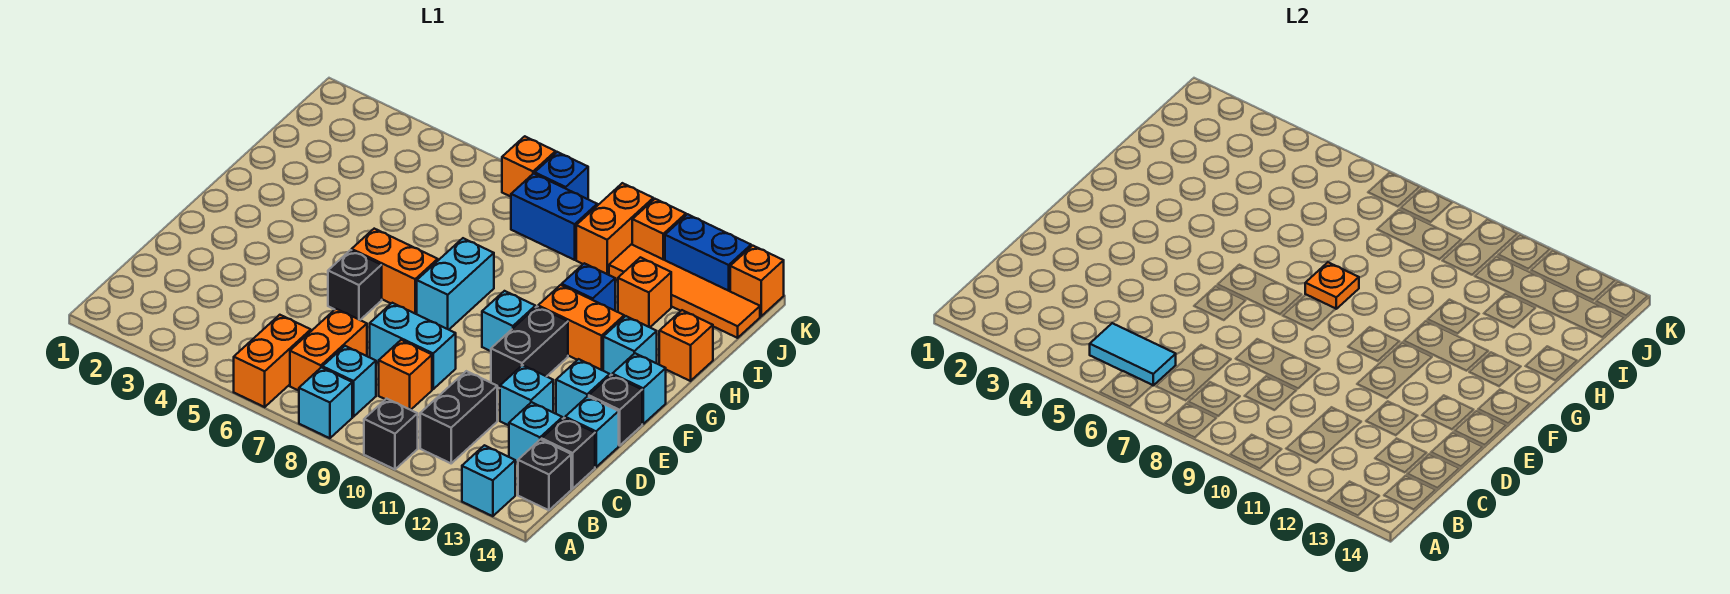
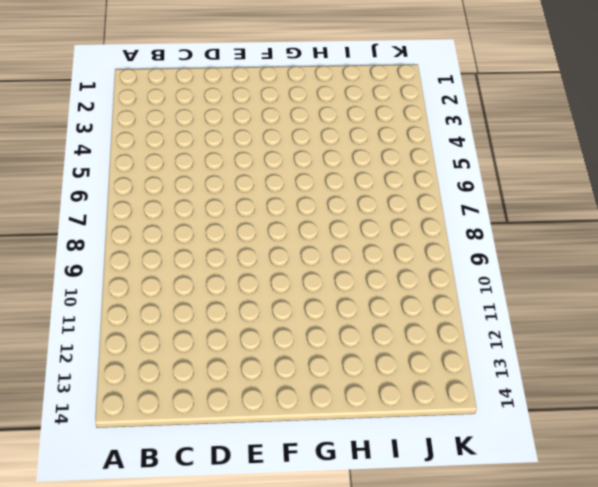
none -> orange brick A6:B6 level 1
none -> cyan brick A8 level 1
none -> black brick A10 level 1
none -> cyan brick A13 level 1

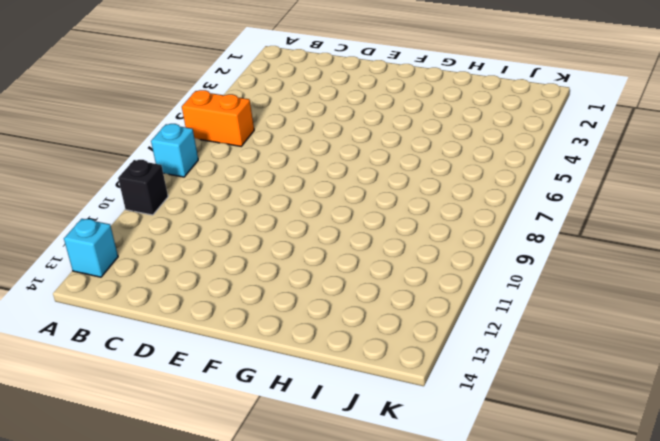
none -> orange brick B7:C7 level 1
none -> cyan brick B8 level 1
none -> black brick B11:C11 level 1
none -> black brick B14 level 1

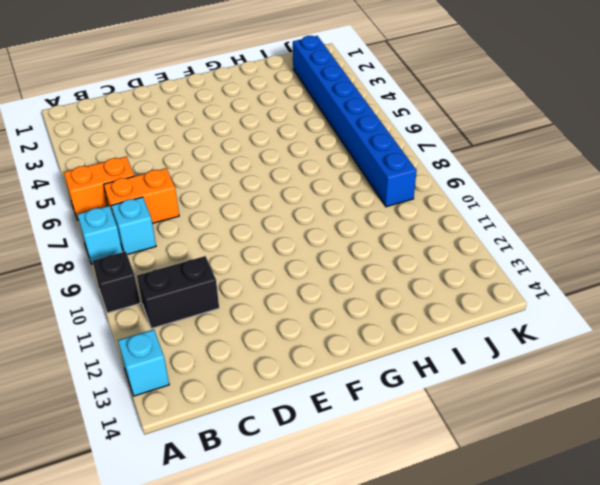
blue brick J2:J9 level 1 -> blue brick J8:J9 level 1
none -> black brick B14 level 1
none -> orange brick C9 level 1
none -> cyan brick C13 level 1
none -> black brick C14 level 1

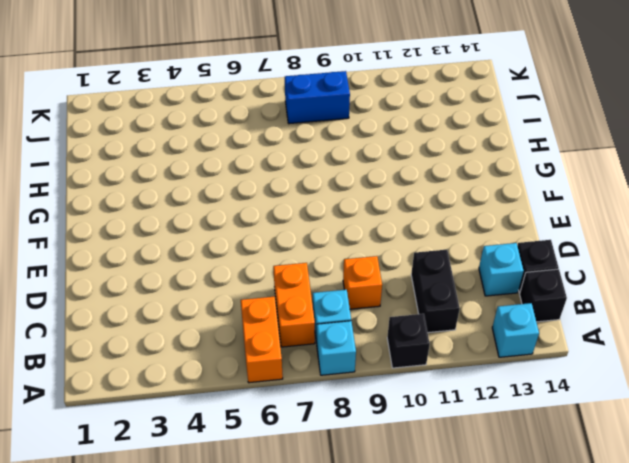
none -> cyan brick D8:D9 level 1
none -> cyan brick D12 level 1
none -> cyan brick D14 level 1
none -> black brick E6 level 1

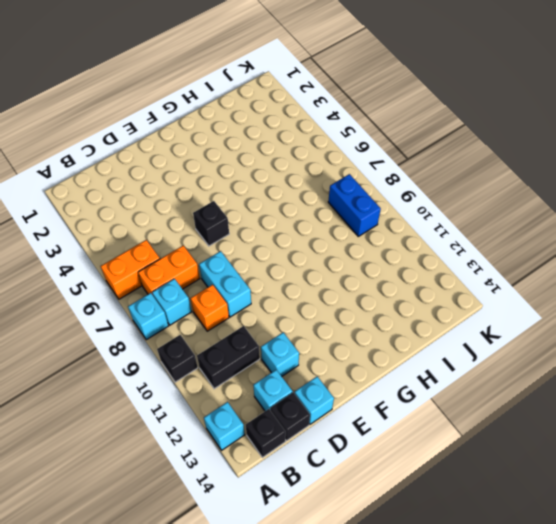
none -> black brick E11:F11 level 1
none -> cyan brick E13 level 1
none -> black brick E14 level 1
none -> orange brick F6:F7 level 1

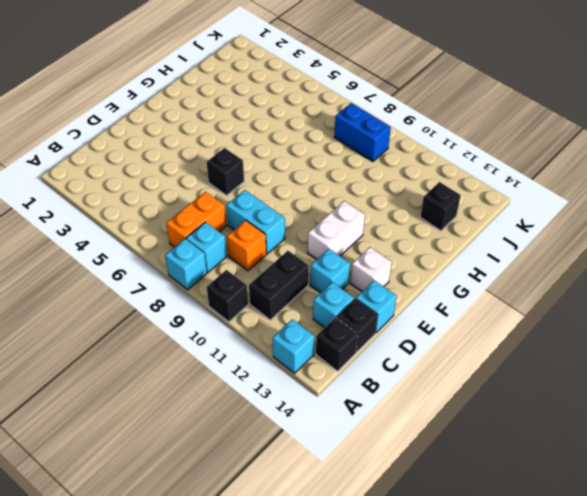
white brick E11:F11 level 1 -> black brick E11:F11 level 1
white brick E13 level 1 -> cyan brick E13 level 1
black brick I13 level 1 -> black brick E14 level 1
none -> orange brick A6:B6 level 1
none -> orange brick F6:F7 level 1
none -> cyan brick F8:G8 level 1
none -> cyan brick F10 level 1

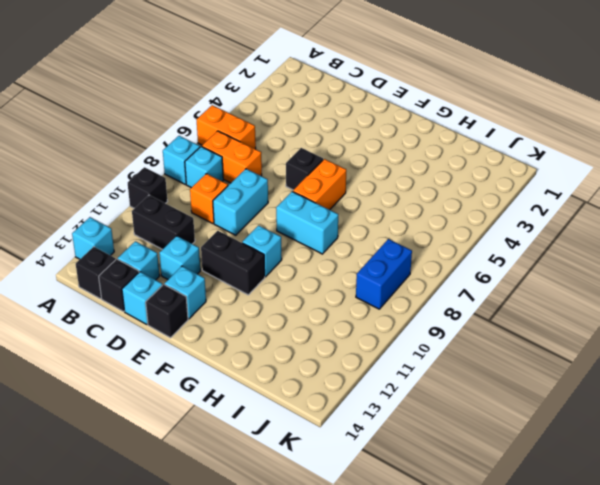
none -> cyan brick F14 level 1
none -> orange brick G11:G12 level 1
none -> cyan brick G13 level 1
none -> blue brick H11 level 1

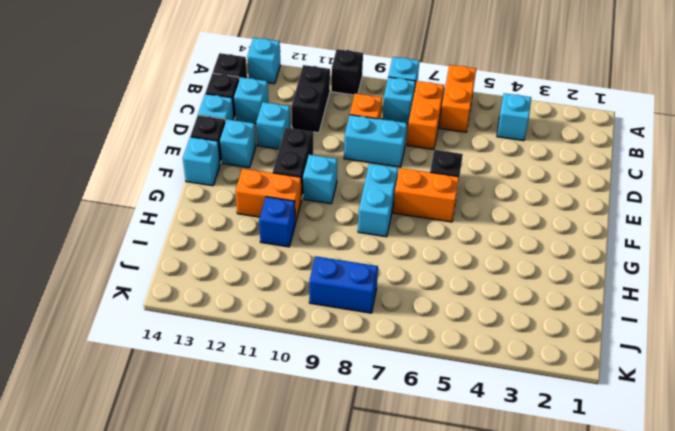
cyan brick B4 level 1 -> cyan brick G13 level 1
none -> orange brick H14 level 1
none -> orange brick I12 level 1
none -> orange brick J10:K10 level 1
none -> orange tile J11:J14 level 1

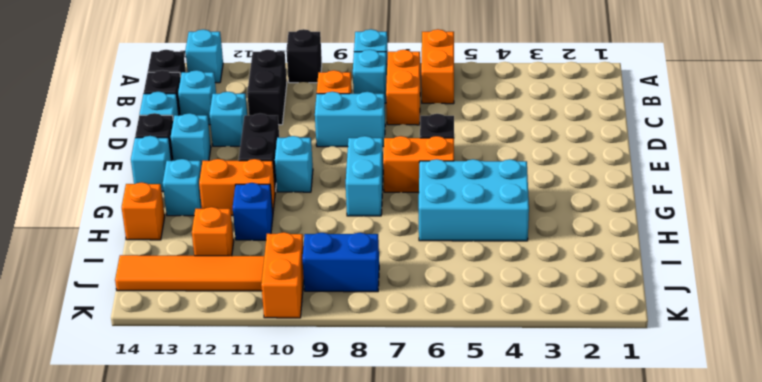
cyan brick G4:H6 level 1 -> none
none -> orange brick K7 level 1
none -> blue brick K8 level 1
none -> orange brick K11 level 1
none -> blue brick K12:K13 level 1

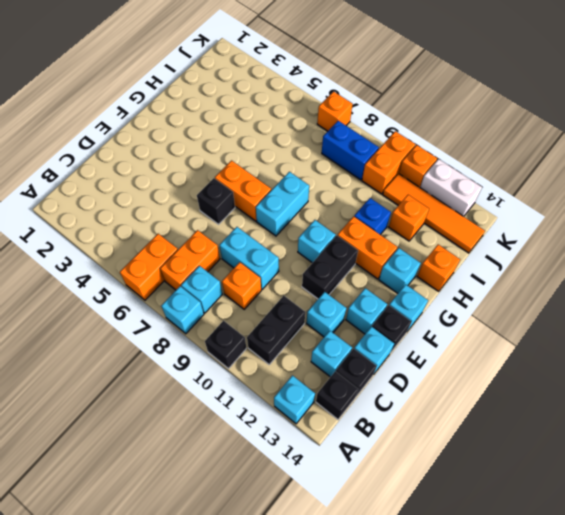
white brick K12:K13 level 1 -> blue brick K12:K13 level 1
none -> blue brick K8 level 1
none -> orange brick K14 level 1
none -> cyan tile B5:B6 level 2
none -> orange plate G8 level 2

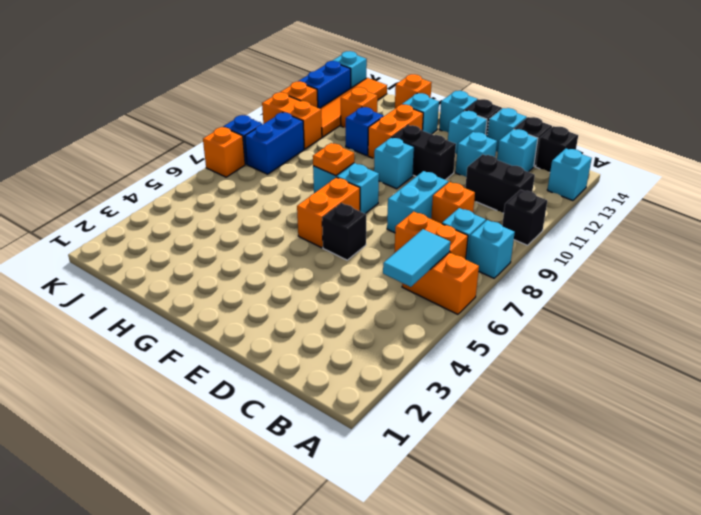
cyan brick K14 level 1 -> orange brick K14 level 1

